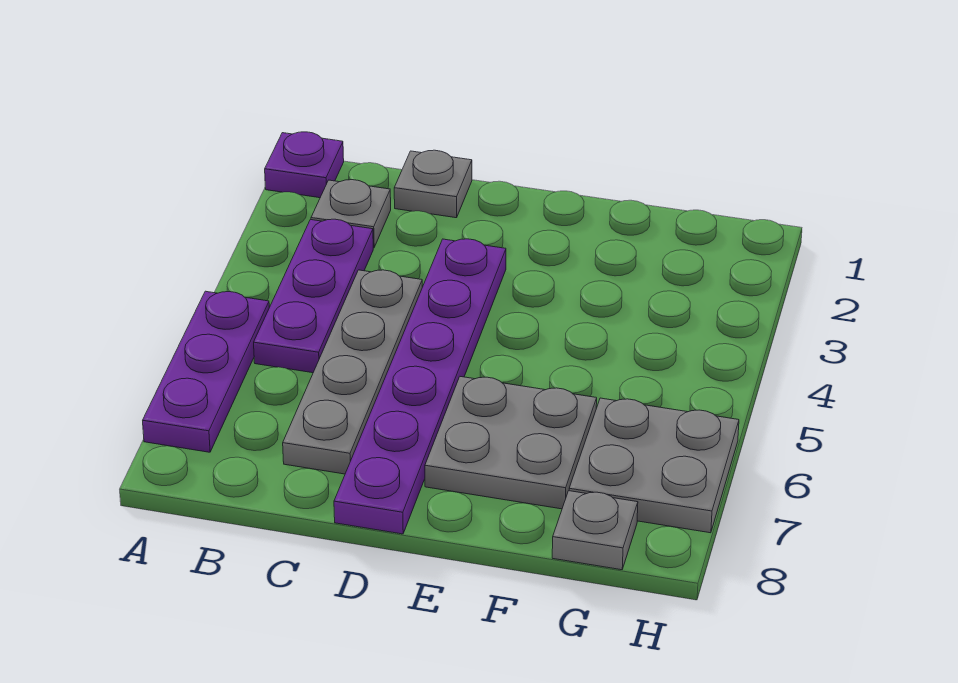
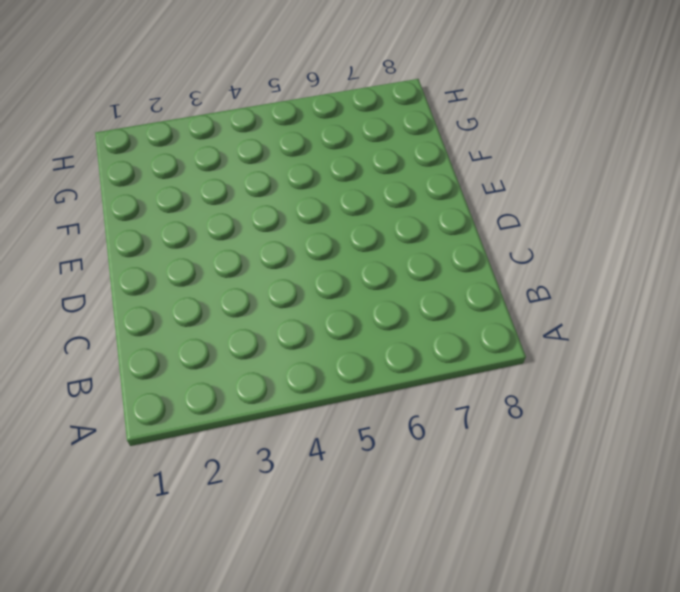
none -> purple plate A1 level 1
none -> purple plate A5:A7 level 1

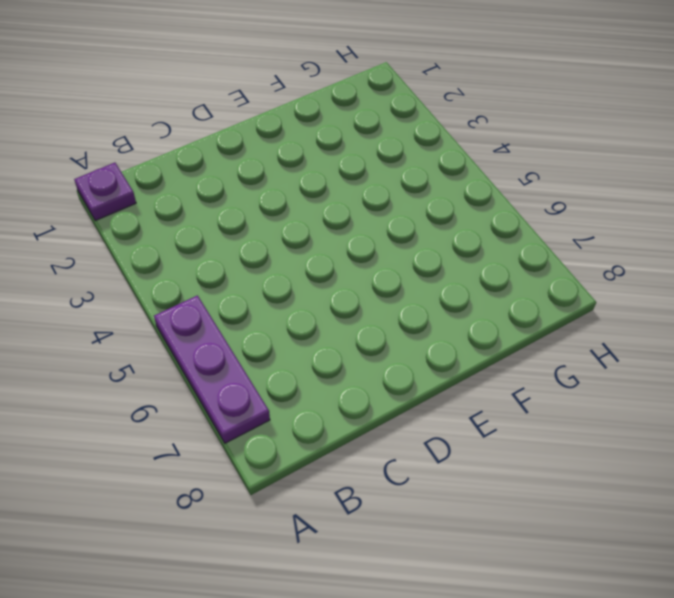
none -> grey plate B2 level 1
none -> purple plate B3:B5 level 1

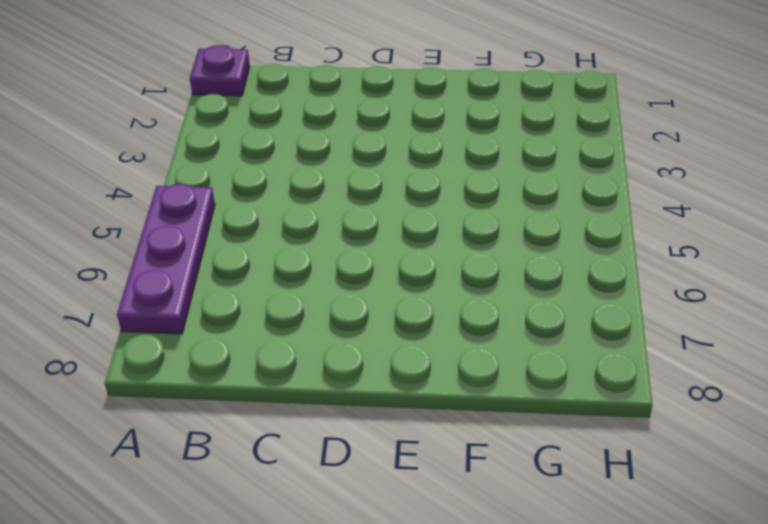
none -> grey plate B2 level 1
none -> purple plate B3:B5 level 1

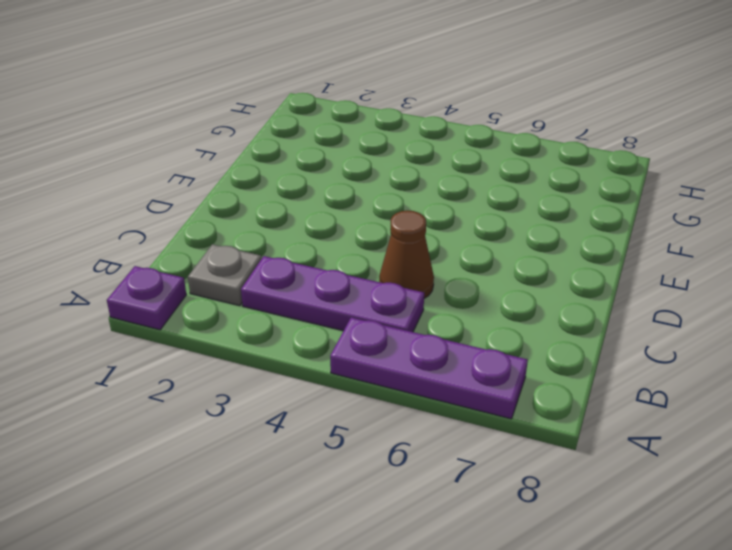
brown cone C5 level 1 -> grey plate C4:C7 level 1
none -> grey plate C1 level 1
none -> purple plate D3:D8 level 1

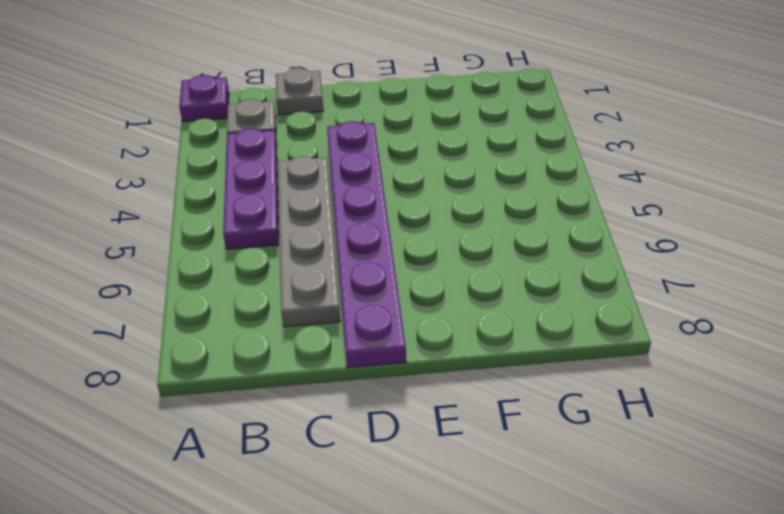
none -> purple plate A5:A7 level 1
none -> grey plate E6:F7 level 1

